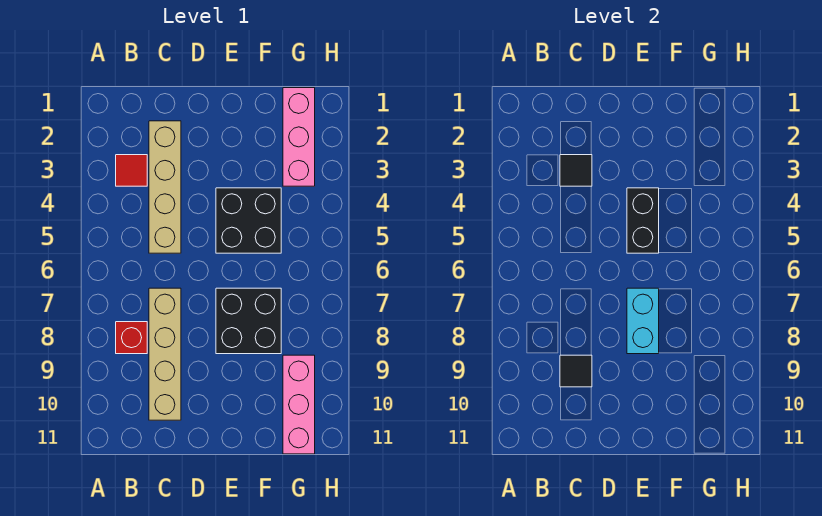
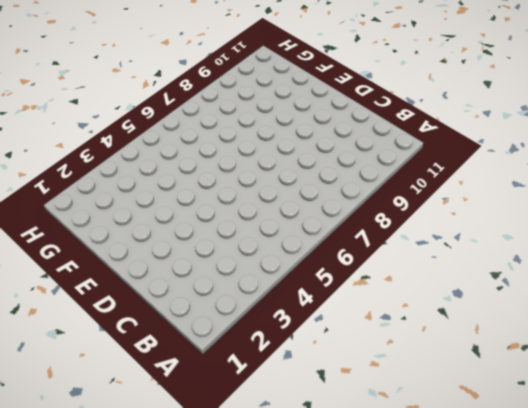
none -> red tile B3 level 1
none -> red brick B8 level 1
none -> tan brick C2:C5 level 1

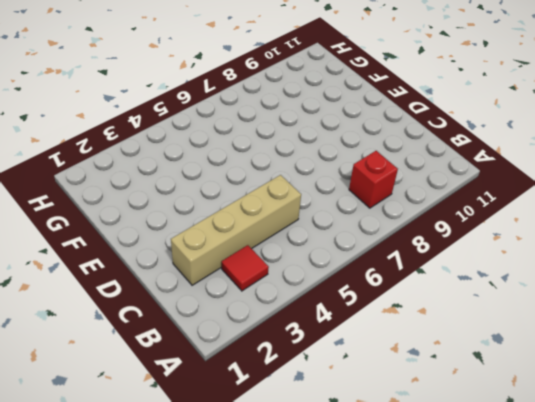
none -> tan brick C7:C10 level 1
none -> black brick E4:F5 level 1
none -> black brick E7:F8 level 1

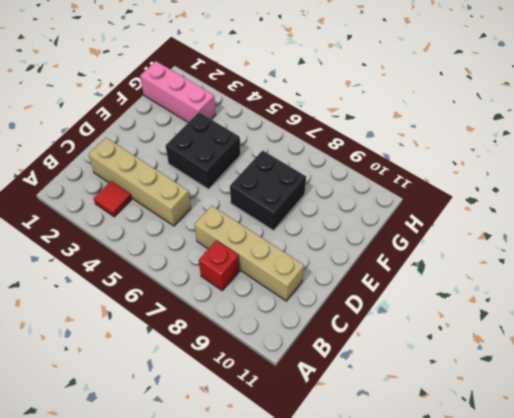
none -> pink brick G9:G11 level 1
none -> black tile C3 level 2
none -> black tile C9 level 2

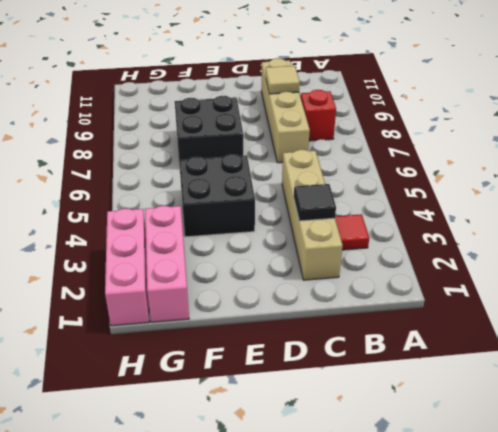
tan tile C9 level 2 -> black tile C9 level 2
pink brick H1:H3 level 1 -> pink brick G9:G11 level 1
none -> black brick E4:E5 level 2
none -> cyan brick E7:E8 level 2

